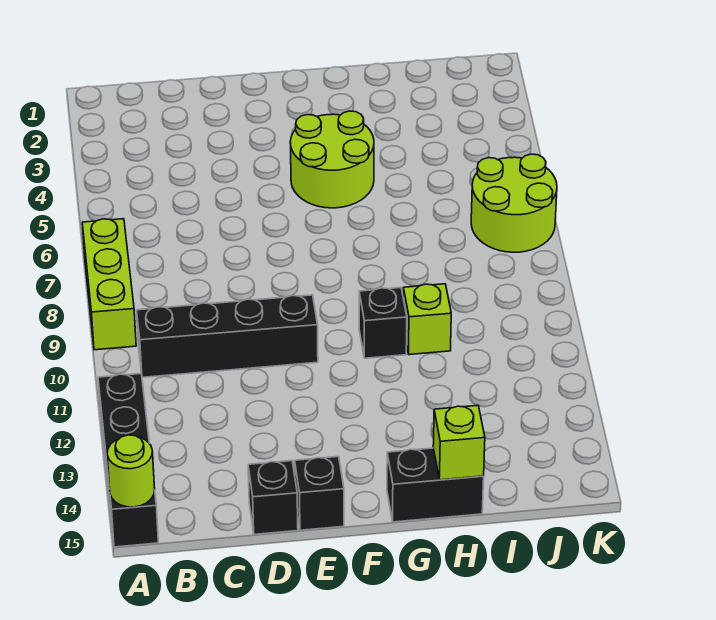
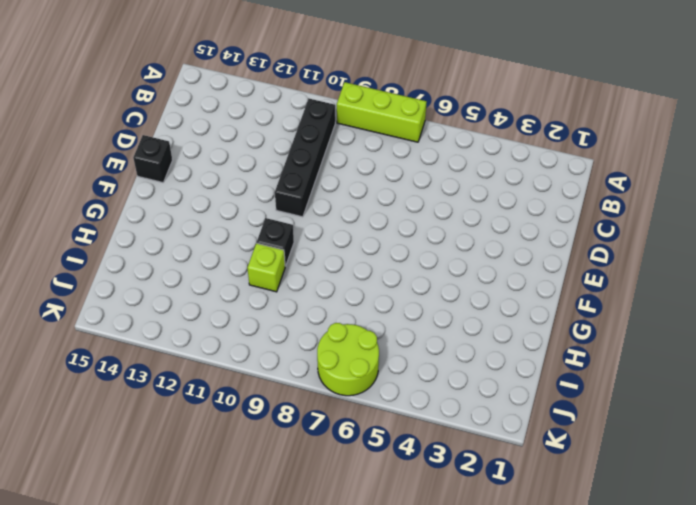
none -> black brick A12:A15 level 1
none -> black brick D15 level 1
none -> lime round brick F4:G5 level 1

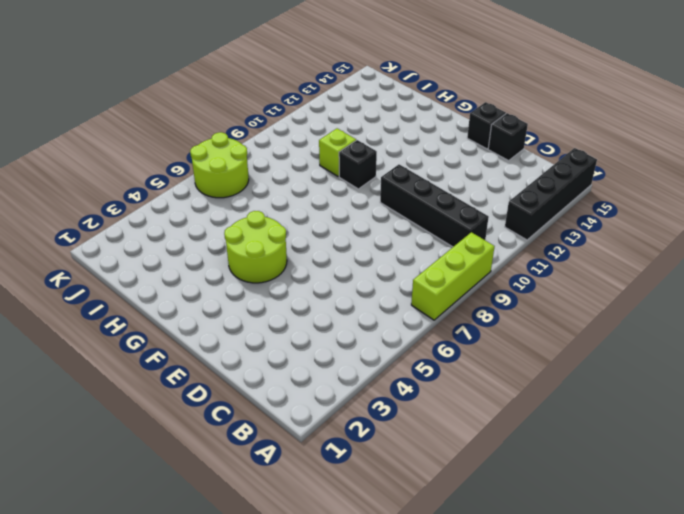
none -> black brick G15:H15 level 1
none -> lime round brick A15 level 2
none -> lime brick H15 level 2

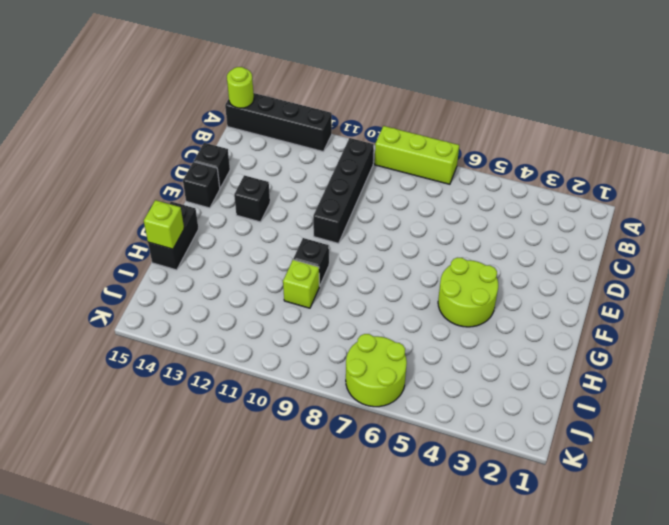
black brick E13 level 1 -> none

